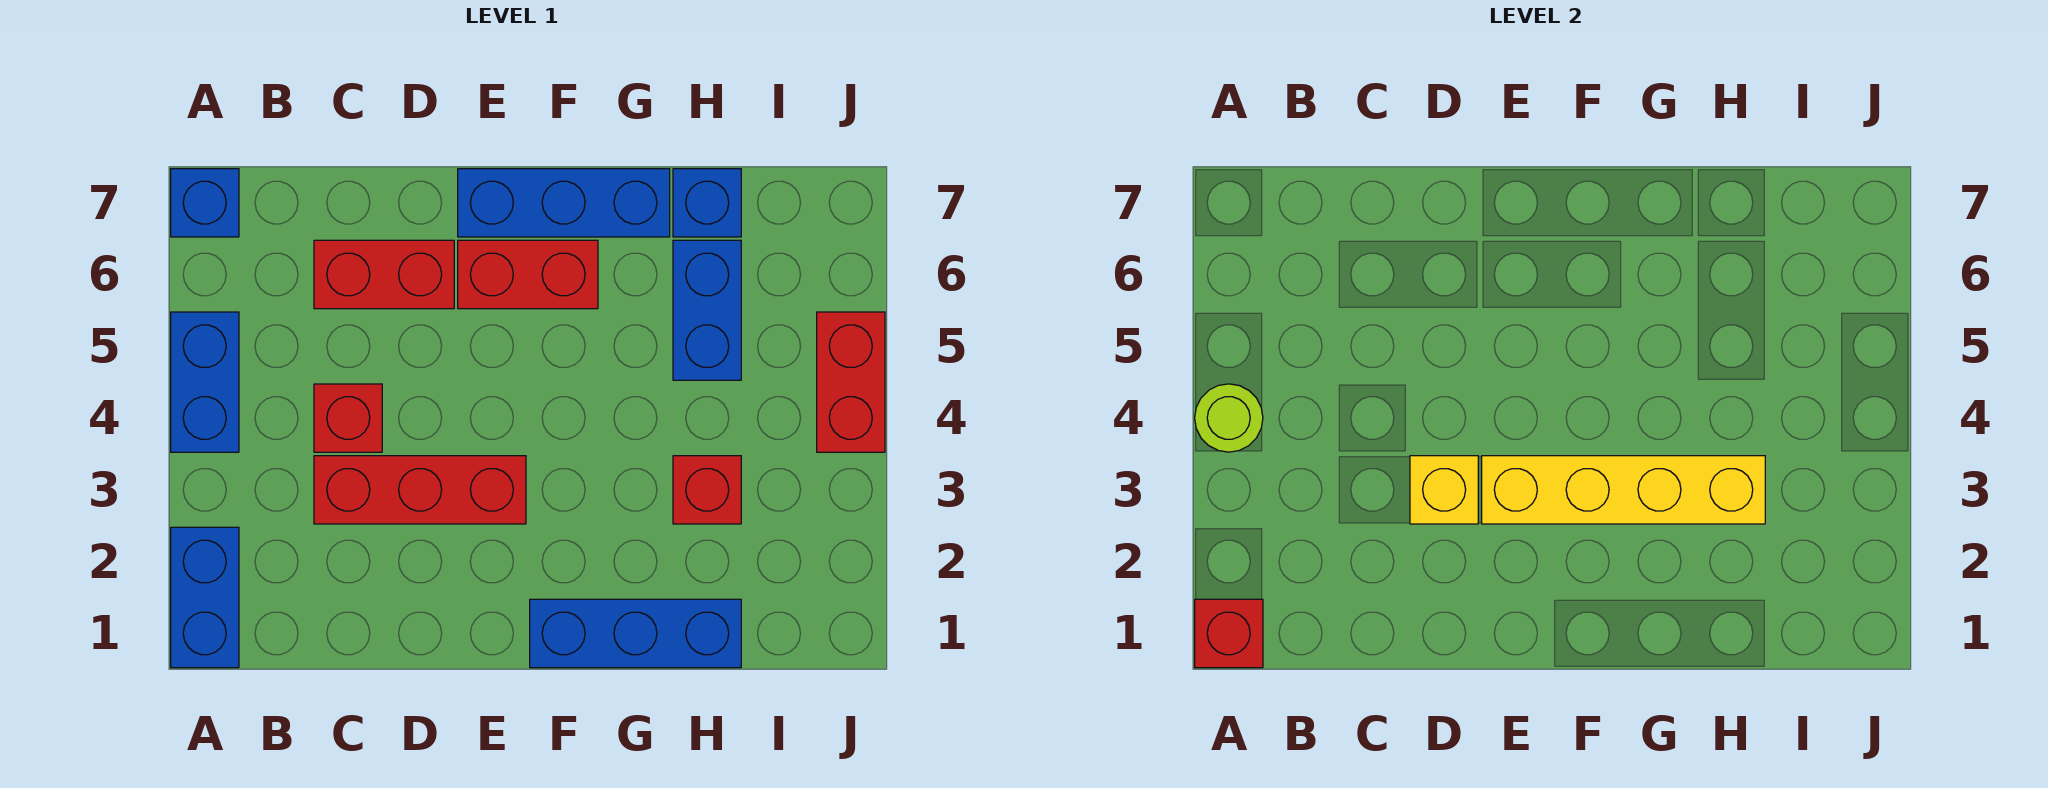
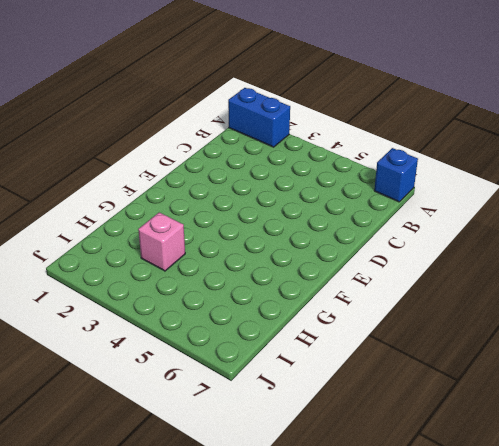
pink brick H3 level 1 -> red brick H3 level 1
none -> blue brick A4:A5 level 1
none -> red brick C3:E3 level 1
none -> red brick C4 level 1

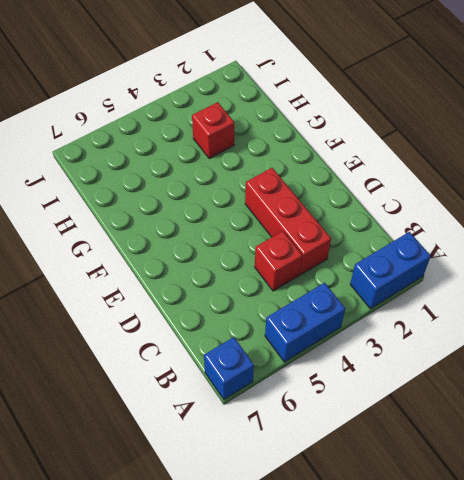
none -> red brick C6:D6 level 1
none -> red brick E6:F6 level 1
none -> blue brick E7:G7 level 1

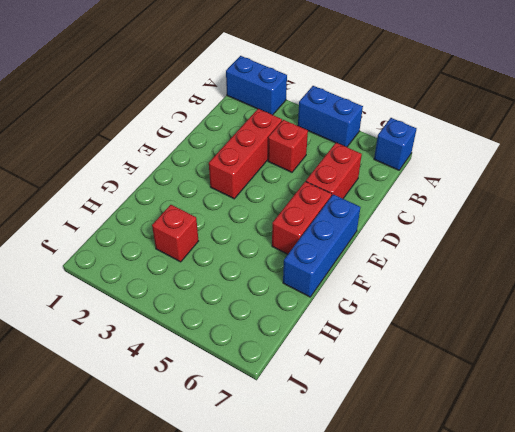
none -> blue brick F1:H1 level 1
none -> blue brick H5:H6 level 1
none -> blue brick H7 level 1

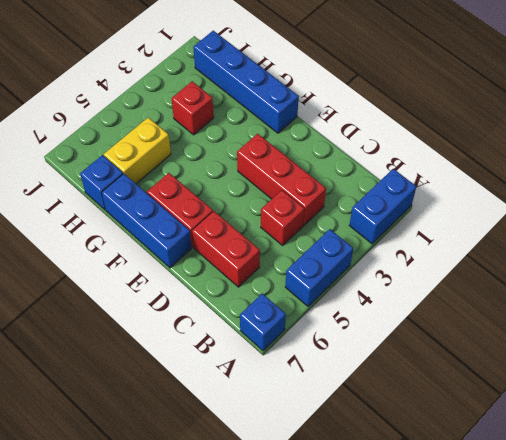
blue brick F1:I1 level 1 -> blue brick F1:H1 level 1
yellow brick H5:H6 level 1 -> blue brick H5:H6 level 1
none -> red brick J4:J5 level 1
none -> red brick A1 level 2
none -> lime round brick A4 level 2

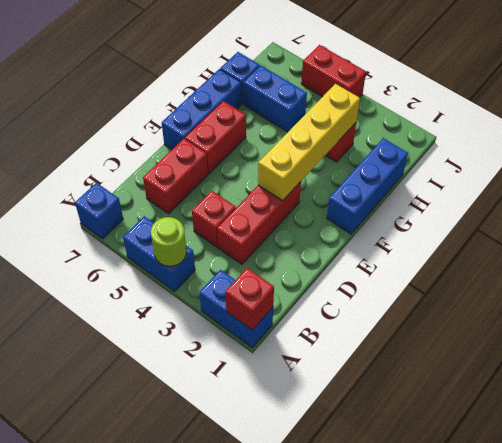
none -> yellow brick D3 level 2

